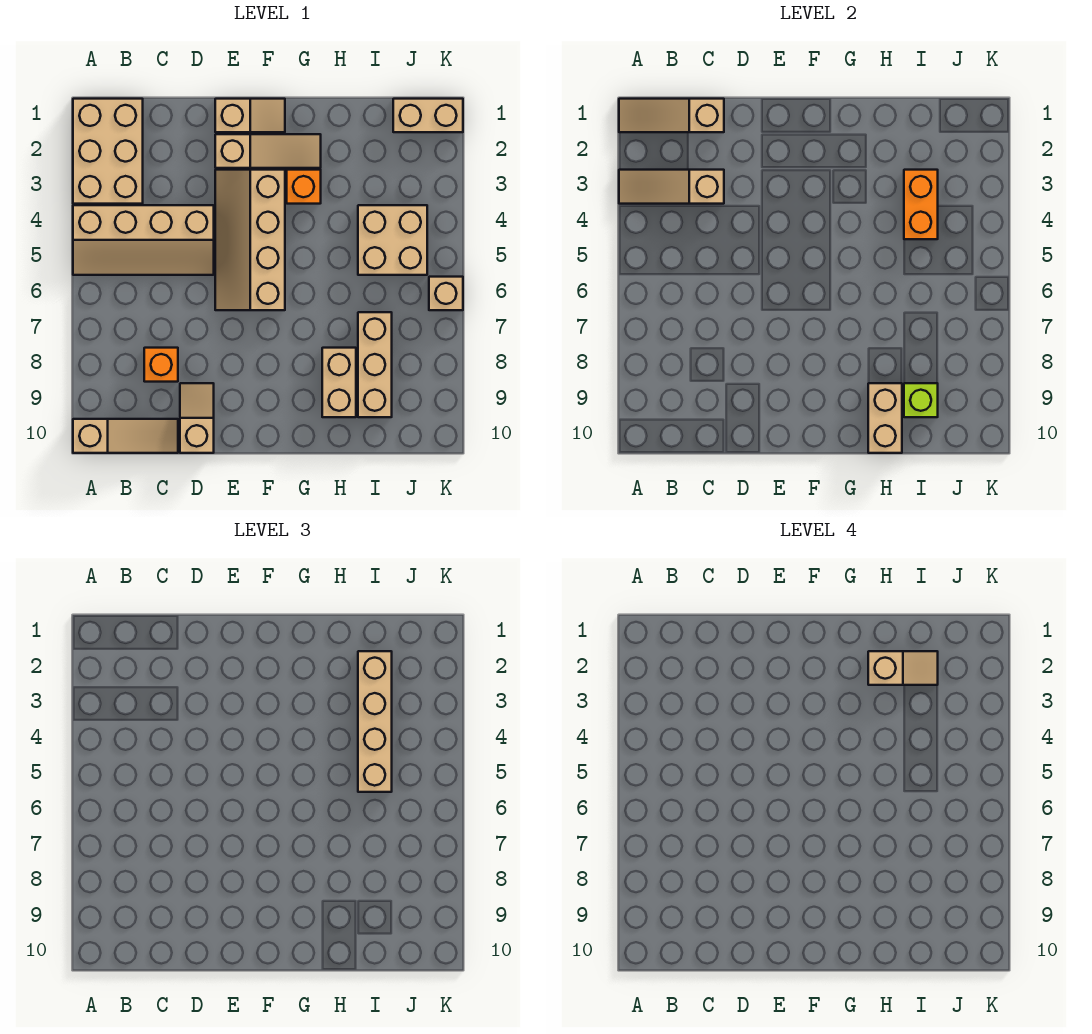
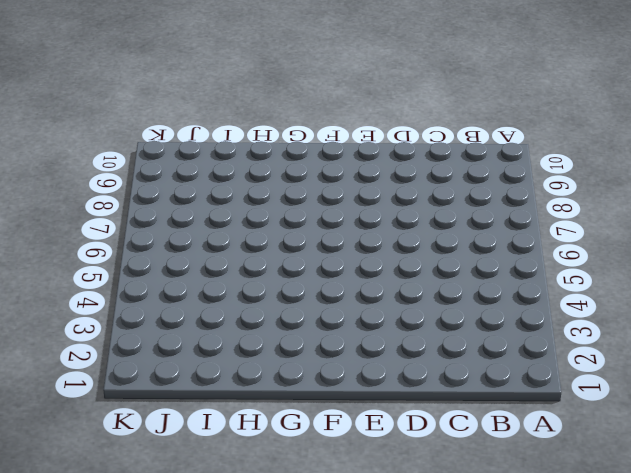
none -> tan brick A1:B3 level 1
none -> tan slope A4:D5 level 1 top 4
none -> tan slope A10:C10 level 1 top A

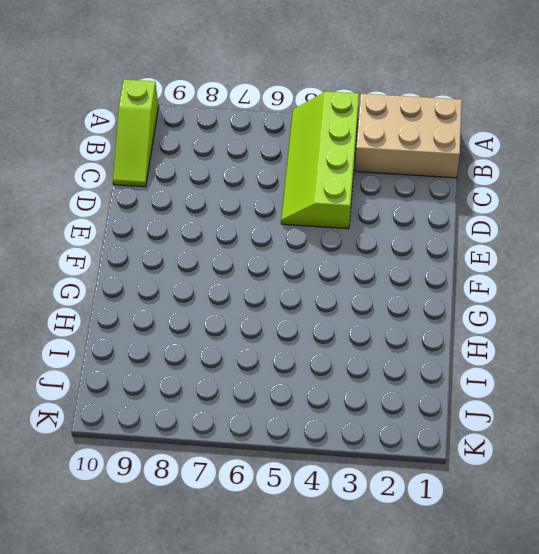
lime slope A4:D5 level 1 top 4 -> tan slope A4:D5 level 1 top 4
lime slope A10:C10 level 1 top A -> tan slope A10:C10 level 1 top A
none -> orange brick C8 level 1
none -> tan slope D9:D10 level 1 top 10
none -> tan slope E1:F1 level 1 top E

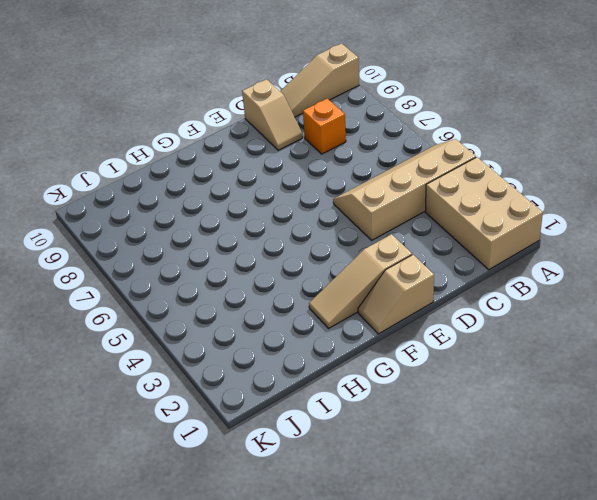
none -> tan slope E3:F6 level 1 top F
none -> orange brick G3 level 1
none -> tan brick H8:H9 level 1

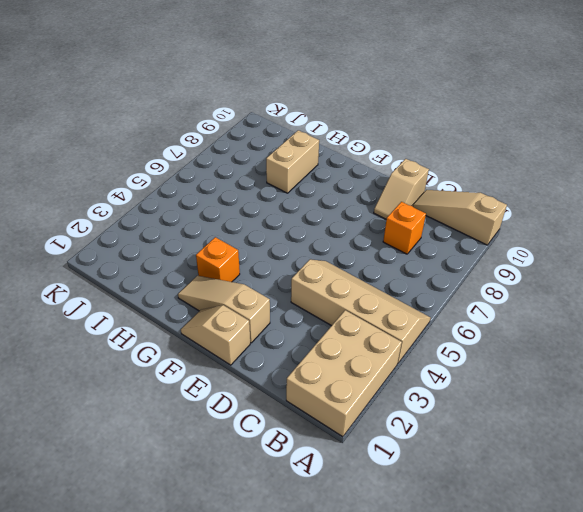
none -> tan slope E3:F6 level 1 top F
none -> tan brick I4:J5 level 1
none -> tan brick I7:I9 level 1

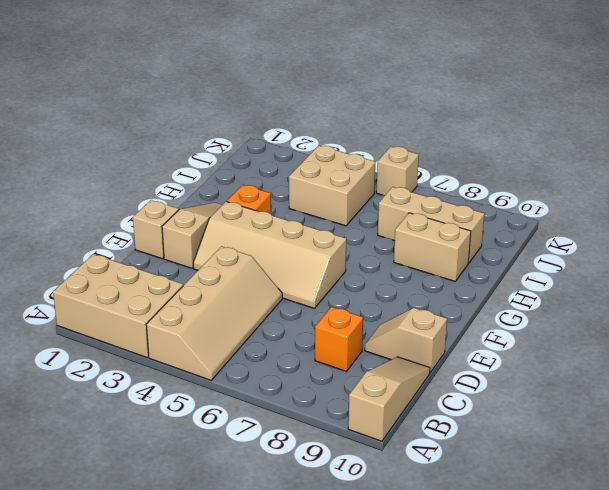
none -> tan brick J1:K1 level 1
none -> tan slope A1:C1 level 2 top C
none -> tan slope A3:C3 level 2 top C

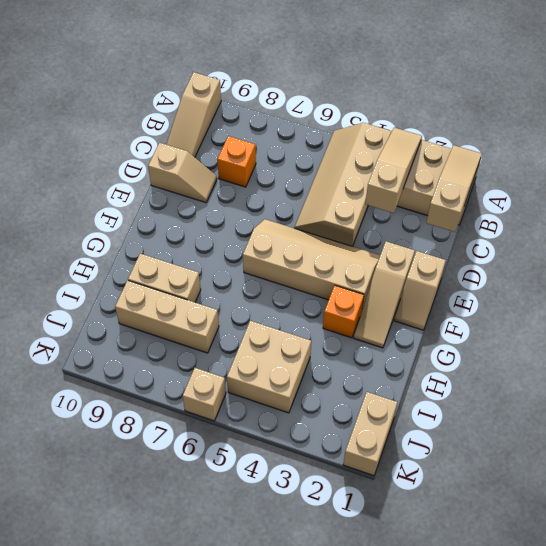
none -> tan brick H9:H10 level 2
none -> orange brick I3:I4 level 2
none -> lime brick I9 level 2

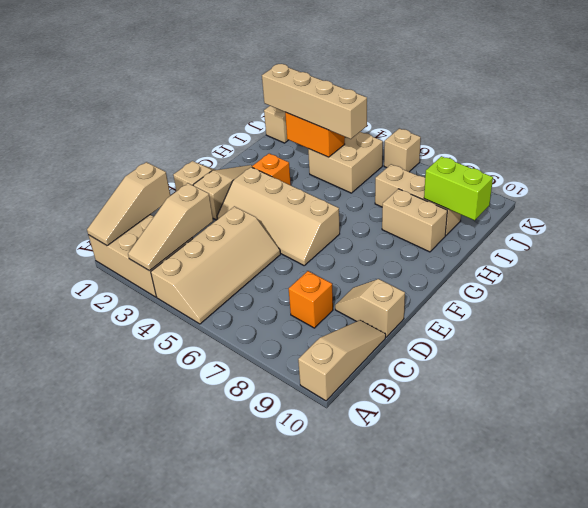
lime brick I9:I10 level 2 -> lime brick I9 level 2
none -> tan brick H9:H10 level 2
none -> tan slope H2:I2 level 4 top H

